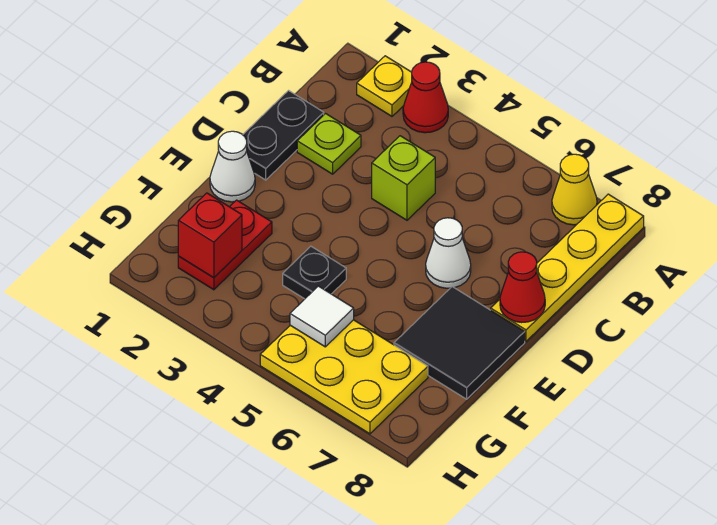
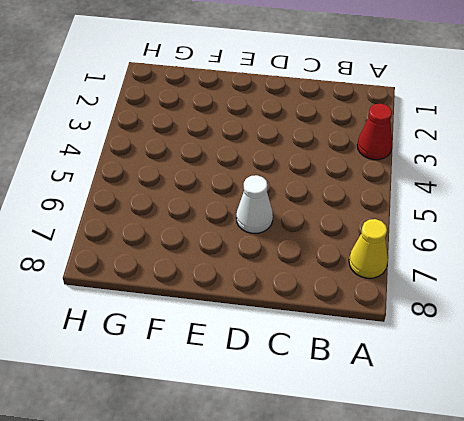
none -> yellow plate A2 level 1
none -> yellow plate A8:D8 level 1
none -> black plate C1:D1 level 1

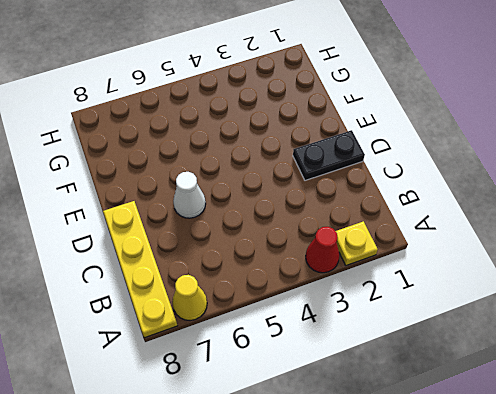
black plate D1:D2 level 1 -> black plate C1:D1 level 1
none -> lime plate C2 level 1
none -> lime brick C4 level 1
none -> white cone E1 level 1

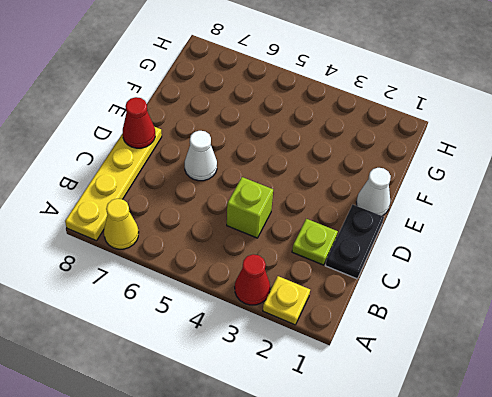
none -> black tile E7:F8 level 1
none -> red plate F2:G2 level 1
none -> black plate F4 level 1

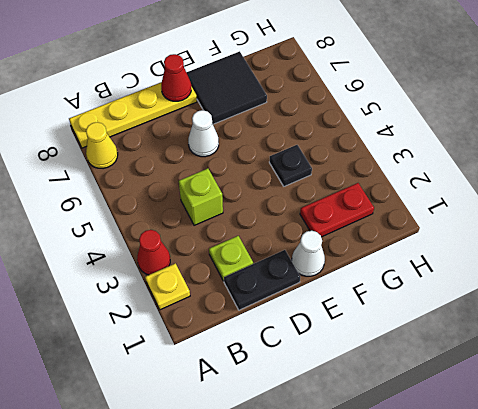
none -> yellow plate G5:H7 level 1
none -> red brick G2 level 2
none -> white tile G5 level 2

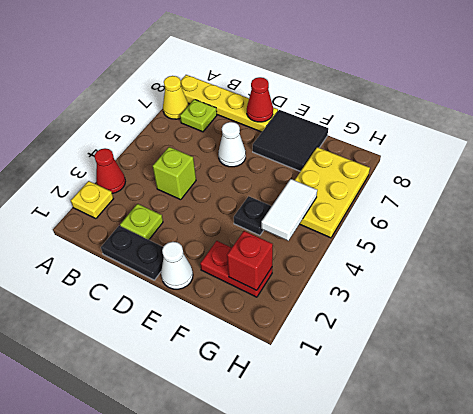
lime plate B7 level 1 -> none
white tile G4:G5 level 2 -> white tile G5 level 2

